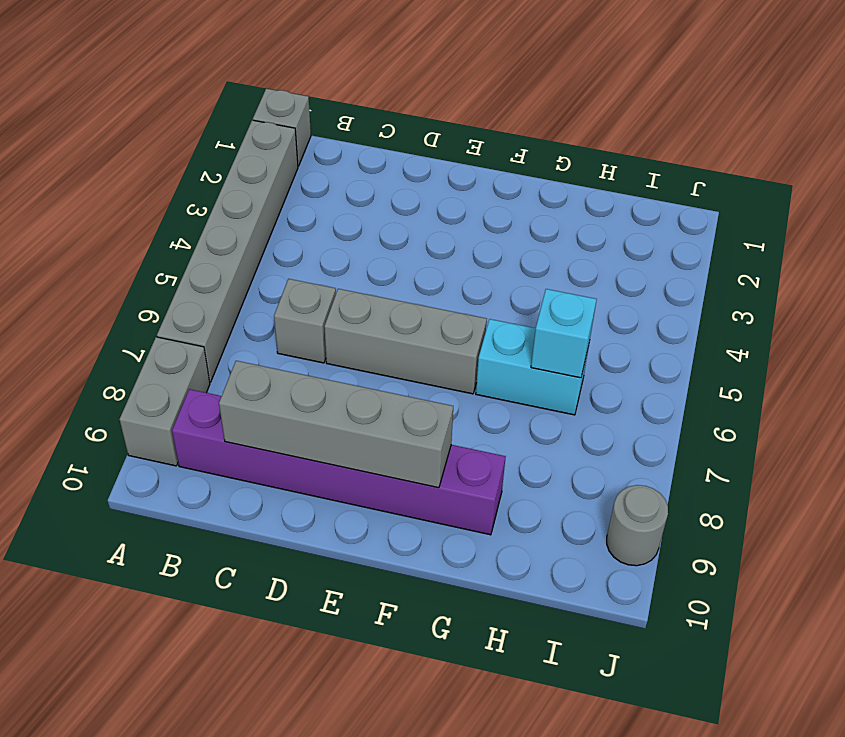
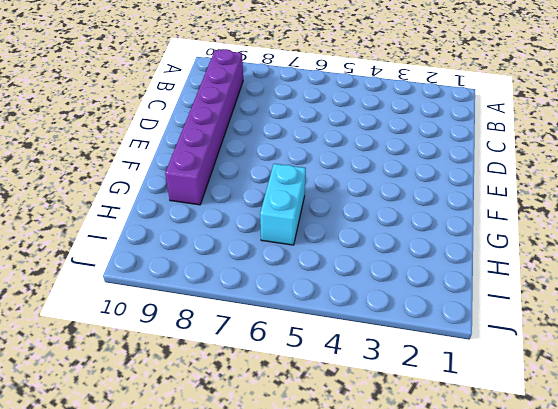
none -> grey brick A1 level 1
none -> grey brick A2:A7 level 1

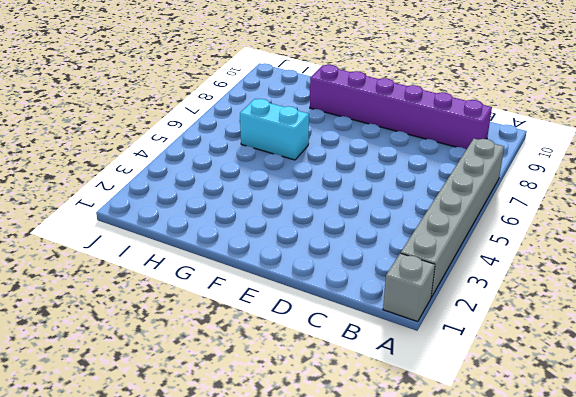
none -> grey brick A8:A9 level 1
none -> grey brick C6 level 1

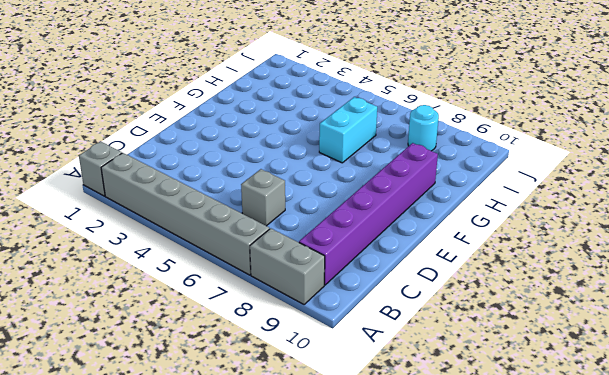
cyan round brick I8 level 1 -> none
none -> grey brick D6:F6 level 1
none -> grey round brick J9 level 1

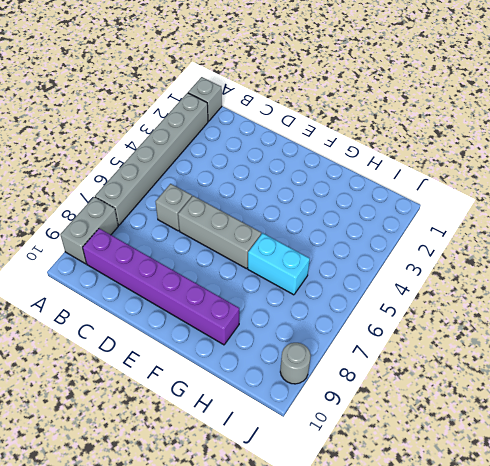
none -> grey brick C9:F9 level 2
none -> cyan brick H6 level 2

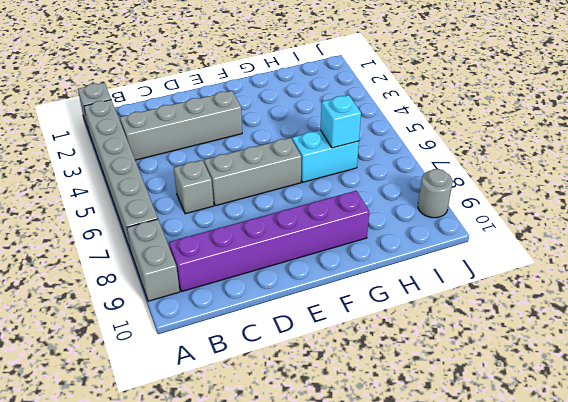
grey brick B3:E3 level 1 -> grey brick C9:F9 level 2

